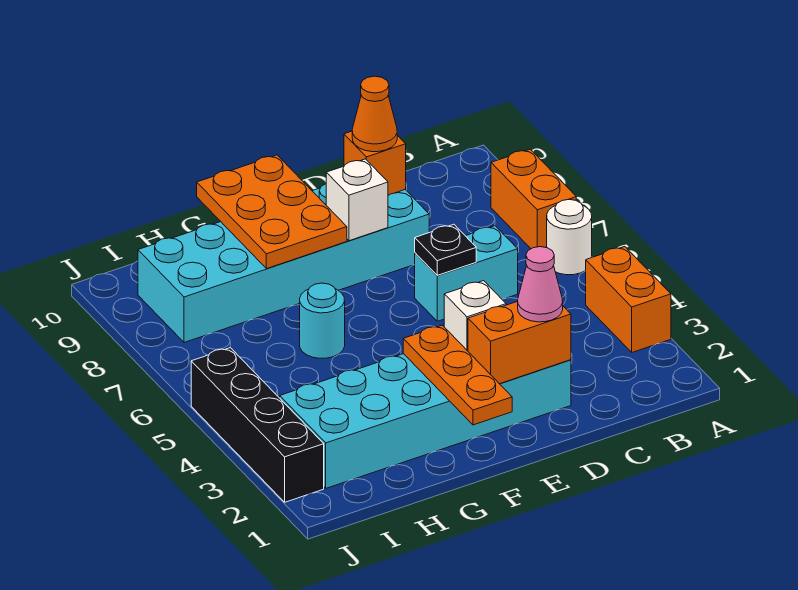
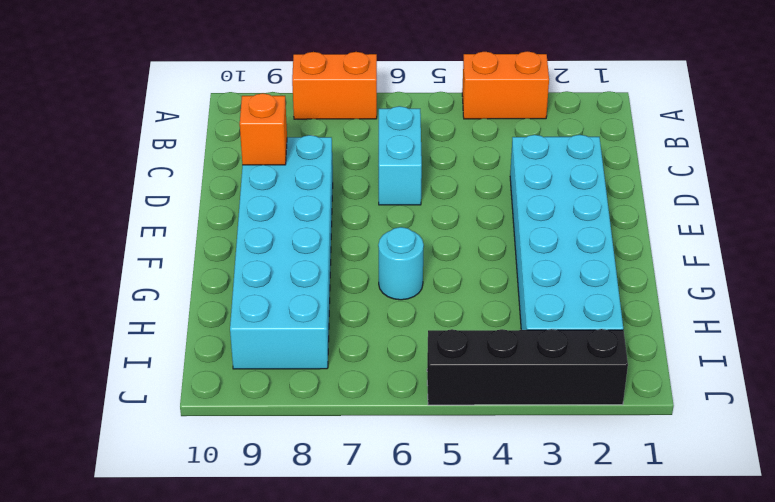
none -> white round brick A6 level 1
none -> orange brick D2:E2 level 2
none -> black plate D6 level 2

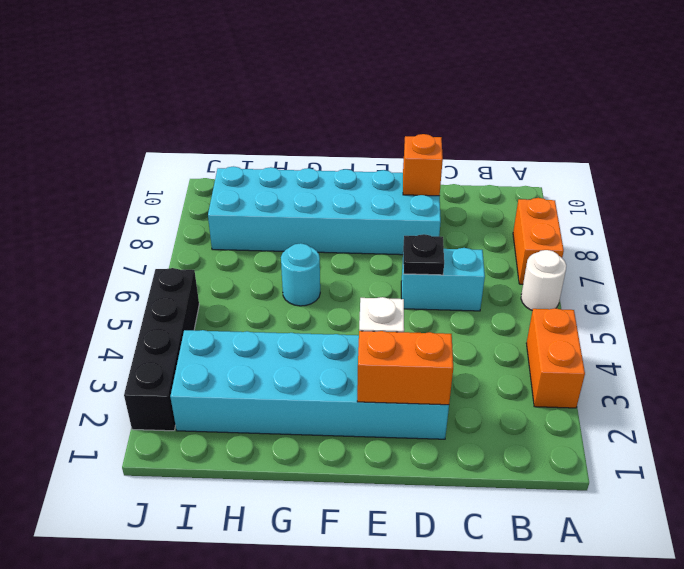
none -> white brick E8 level 2
none -> orange plate F1:F3 level 2
none -> orange plate F8:G10 level 2

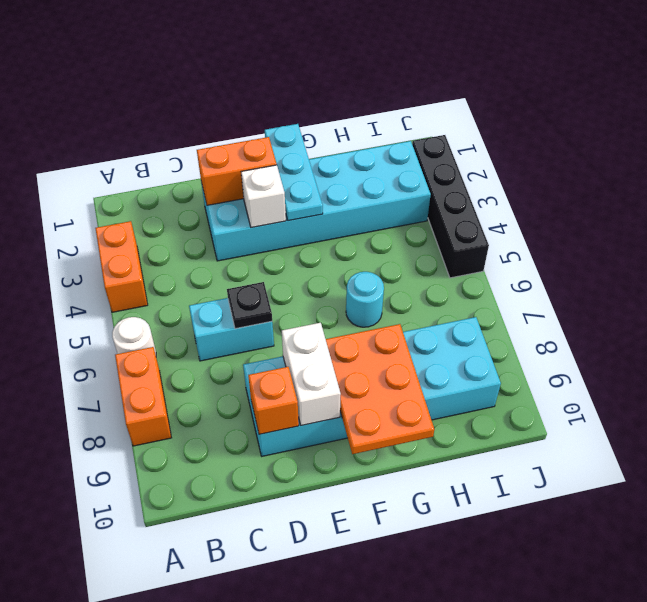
white brick E8:E9 level 2 -> white brick E8 level 2
cyan plate F1:F3 level 2 -> orange plate F1:F3 level 2
none -> pink cone D2 level 3
none -> orange cone D9 level 3

